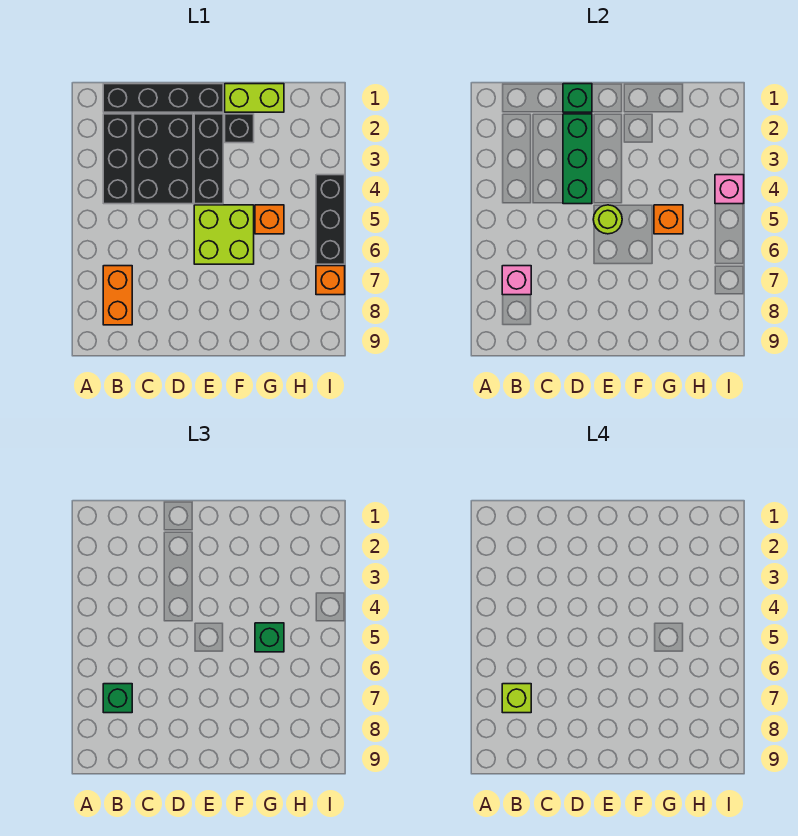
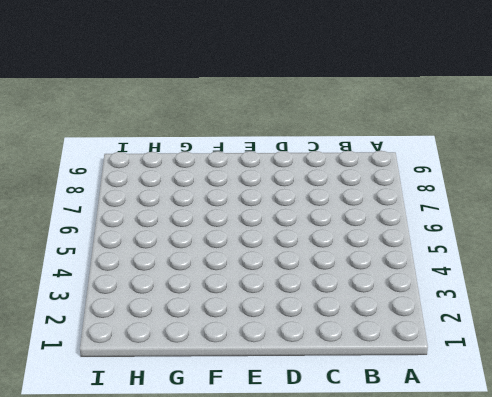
none -> black brick B1:E1 level 1
none -> black brick B2:B4 level 1
none -> orange brick B7:B8 level 1

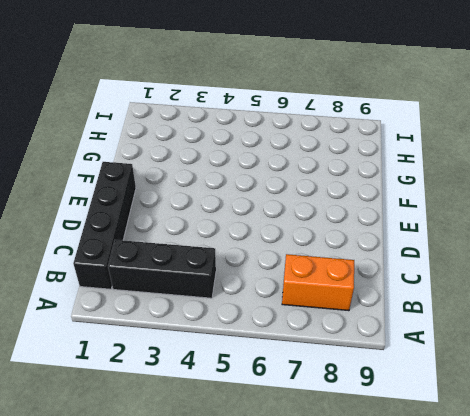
none -> black brick C2:D4 level 1
none -> black brick E2:E4 level 1
none -> lime brick E5:F6 level 1

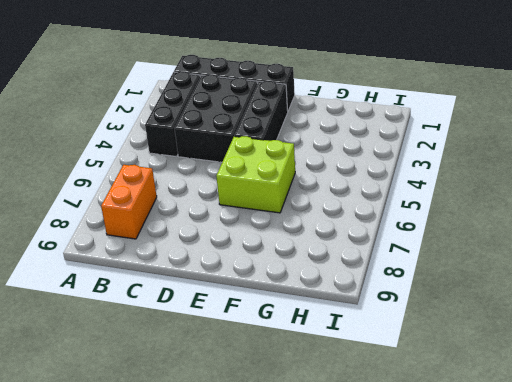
none -> lime brick F1:G1 level 1
none -> black brick F2 level 1
none -> orange brick G5 level 1

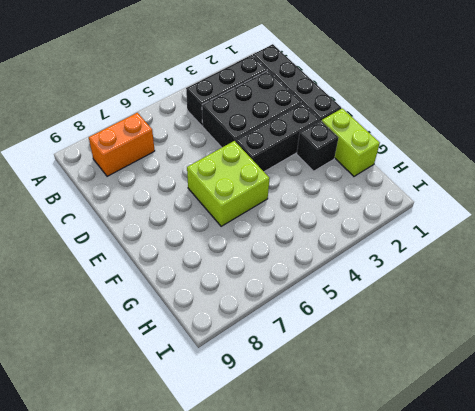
none -> orange brick G5 level 1
none -> black brick I4:I6 level 1
none -> orange brick I7 level 1

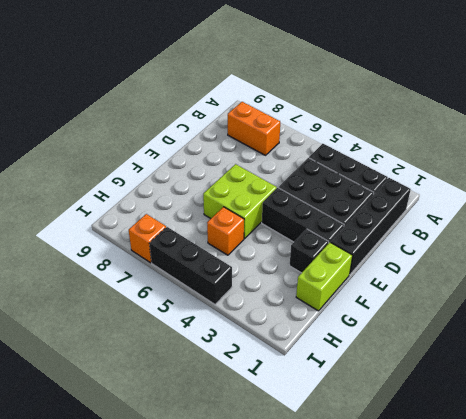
none -> pink brick B7 level 2
none -> green brick D1 level 2
none -> green brick D2:D4 level 2

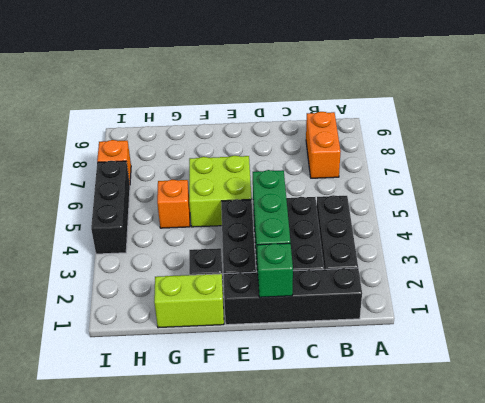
none -> pink brick B7 level 2
none -> lime round brick E5 level 2
none -> orange brick G5 level 2

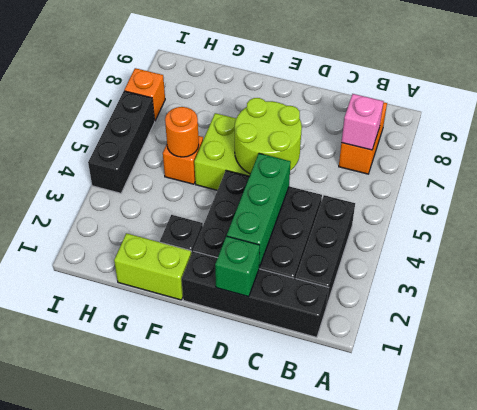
lime round brick D5:E6 level 2 -> lime round brick E5 level 2
orange round brick G5 level 2 -> orange brick G5 level 2
none -> pink brick I4 level 2
none -> green brick B7 level 3
none -> green brick G5 level 3

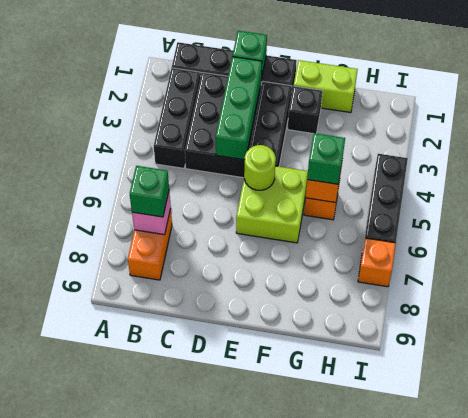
none -> pink brick I4 level 2
none -> lime brick B7 level 4

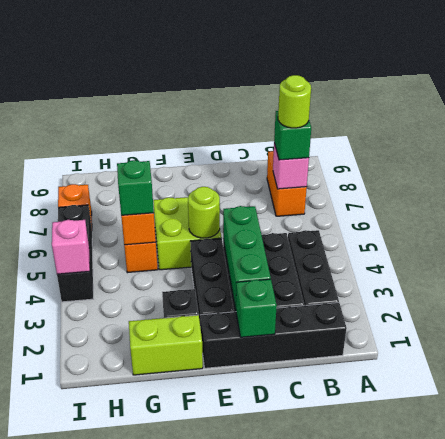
lime round brick B7 level 4 -> lime brick B7 level 4

